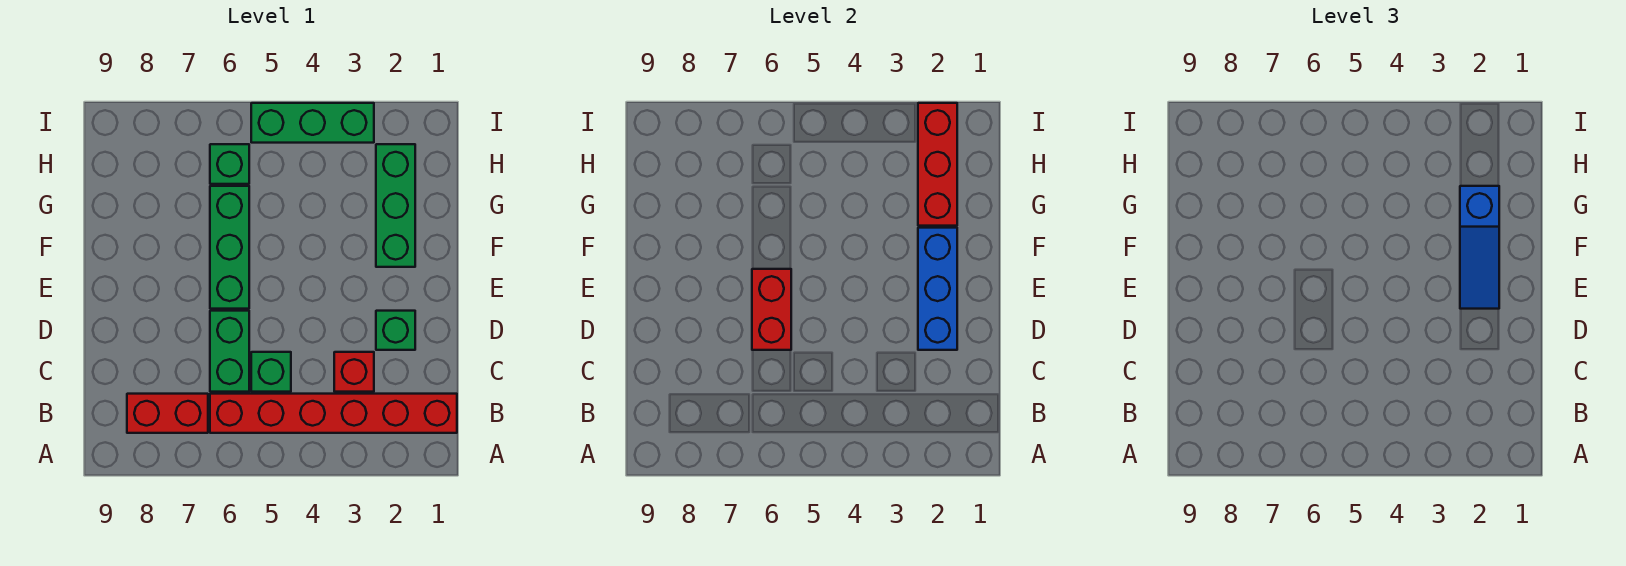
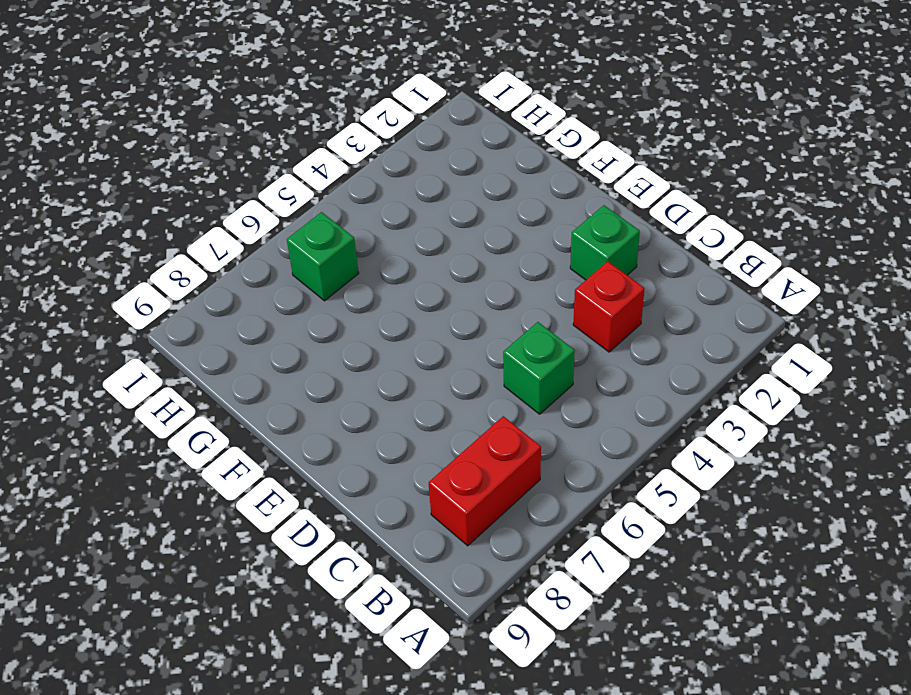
none -> red brick B1:B6 level 1
none -> green brick C6:D6 level 1
none -> green brick E6:G6 level 1

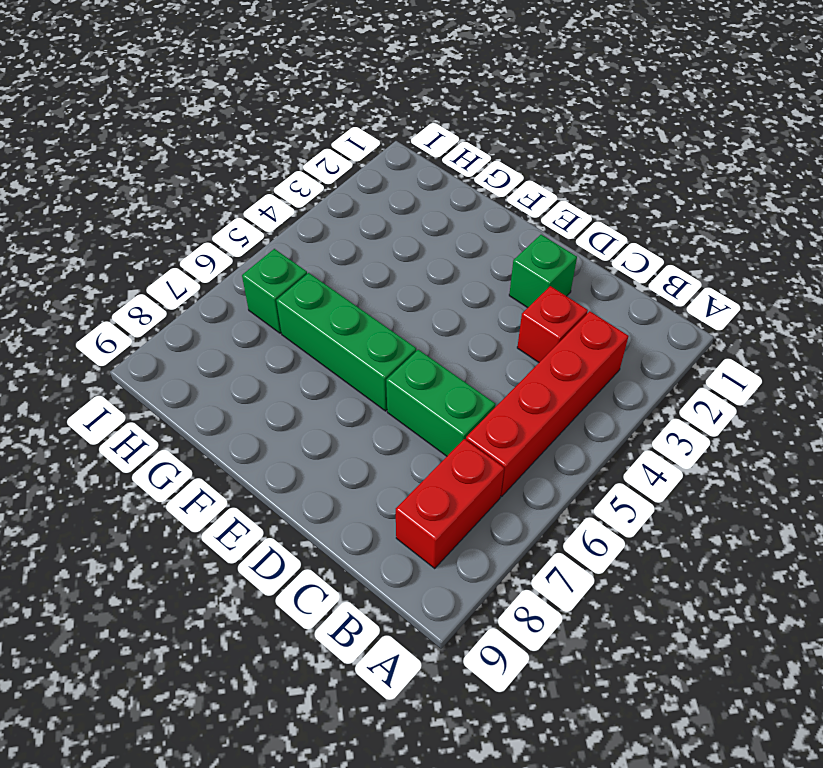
red brick B3:B6 level 1 -> red brick B1:B6 level 1
none -> green brick C5 level 1
none -> green brick F2:H2 level 1
none -> green brick I3:I5 level 1

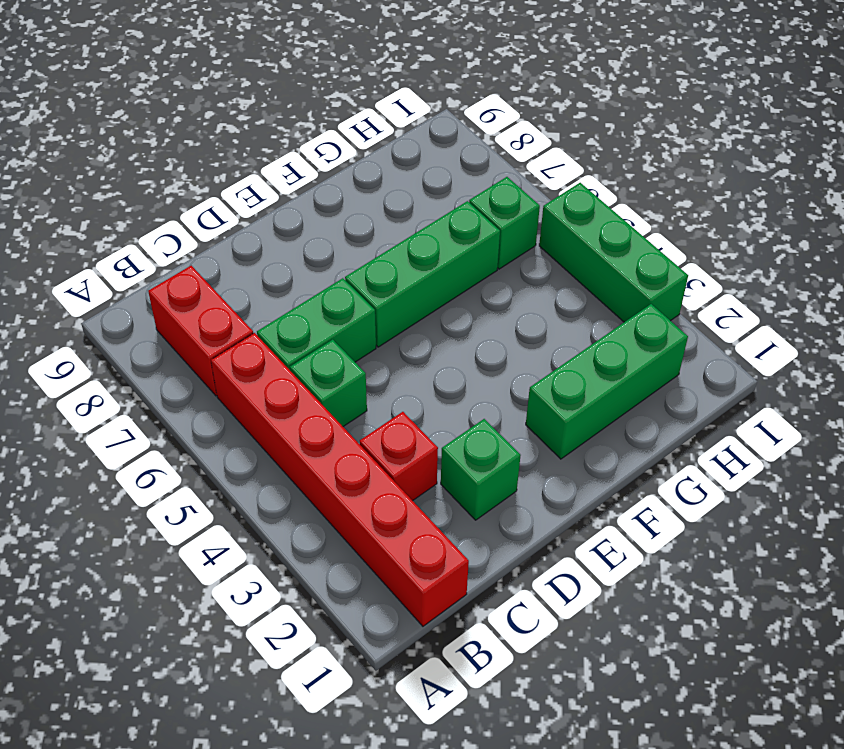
none -> blue brick D2:F2 level 2
none -> red brick D6:E6 level 2
none -> red brick G2:I2 level 2

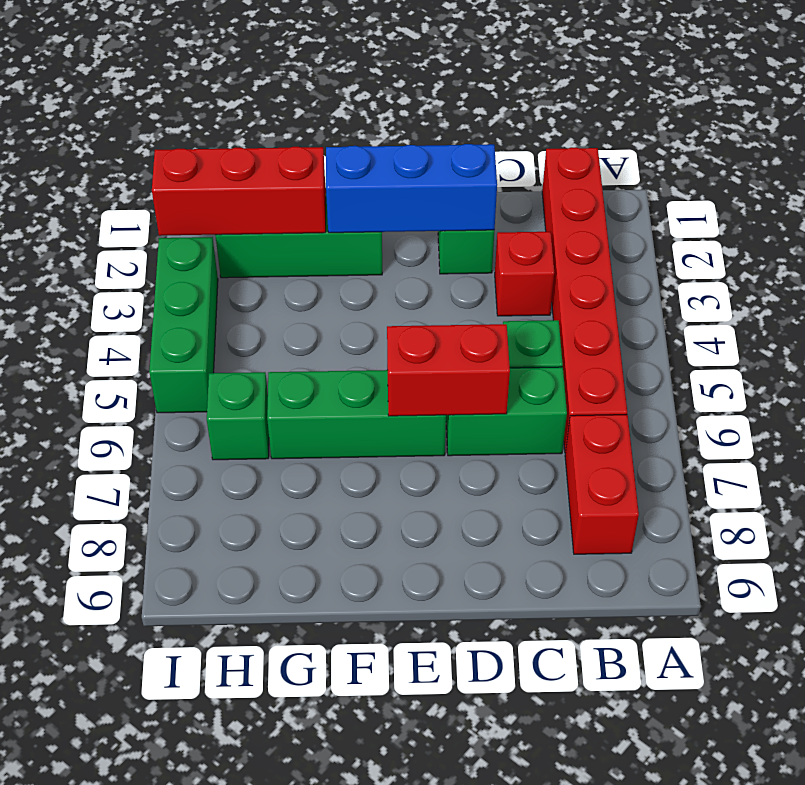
none -> blue slope E2:G2 level 3 top G

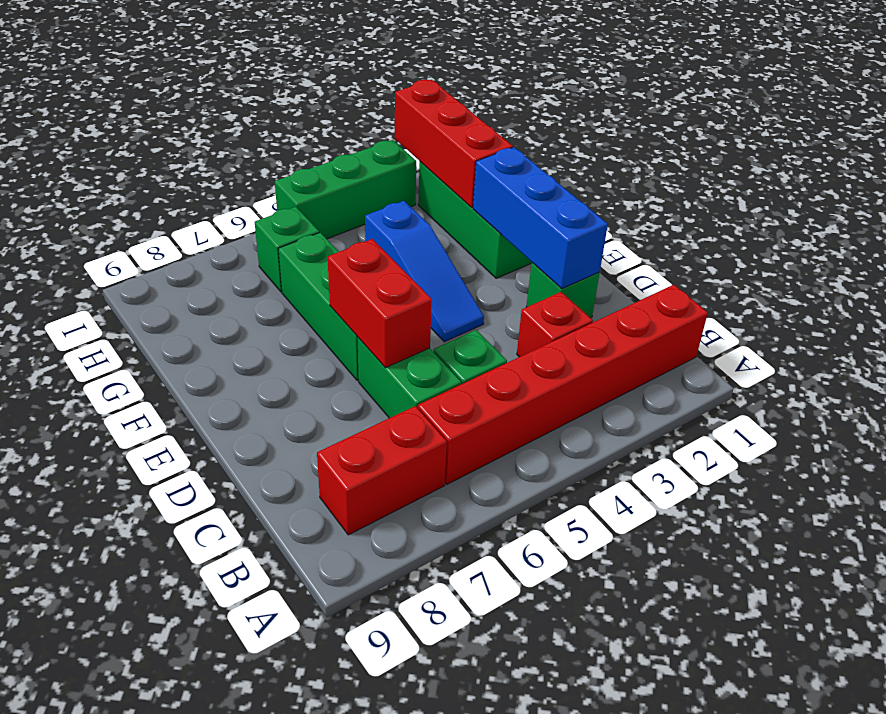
blue slope E4:G4 level 1 top G -> blue slope E2:G2 level 3 top G

